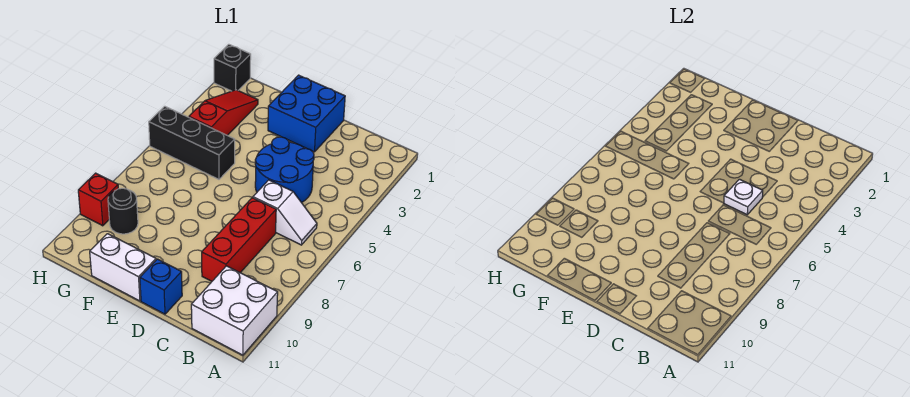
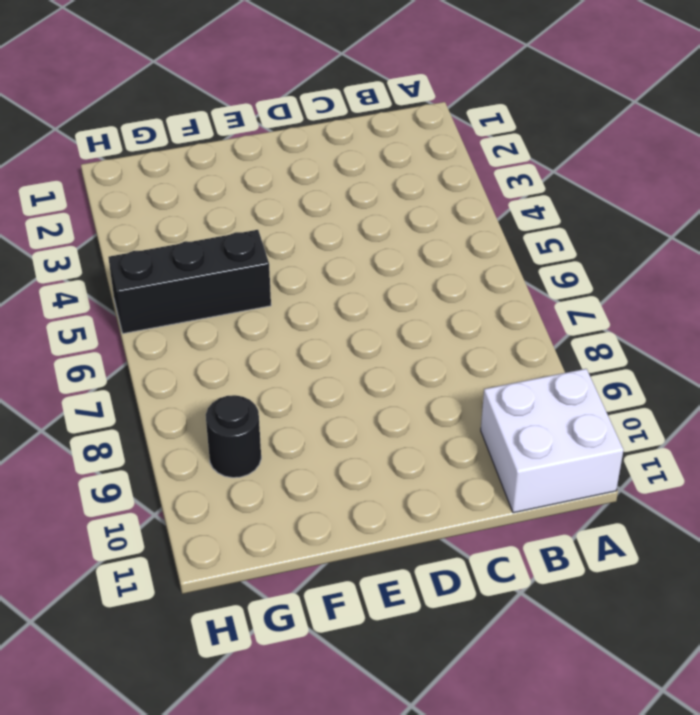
none -> white slope B6:C6 level 1 top C
none -> blue round brick C4:D5 level 1
none -> red brick C7:C9 level 1

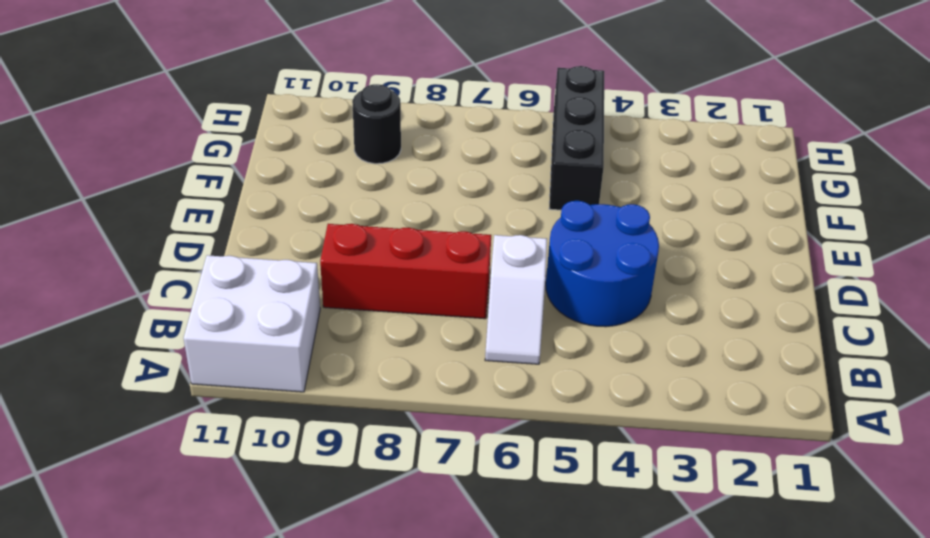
none -> blue brick D1:E2 level 1
none -> blue brick D11 level 1
none -> white brick E11:F11 level 1

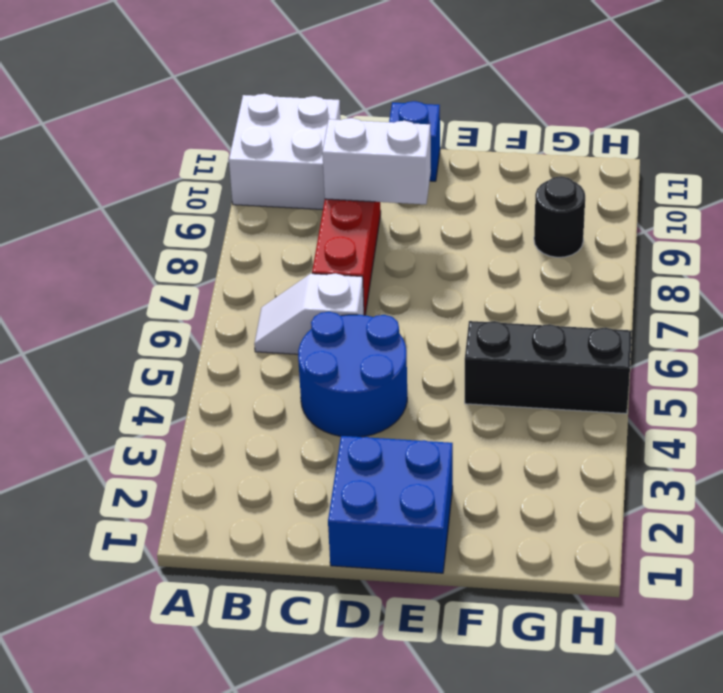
white brick C9:D9 level 2 -> white brick E11:F11 level 1
none -> red slope G2:G4 level 1 top 4
none -> black brick H1 level 1
none -> red brick H9 level 1

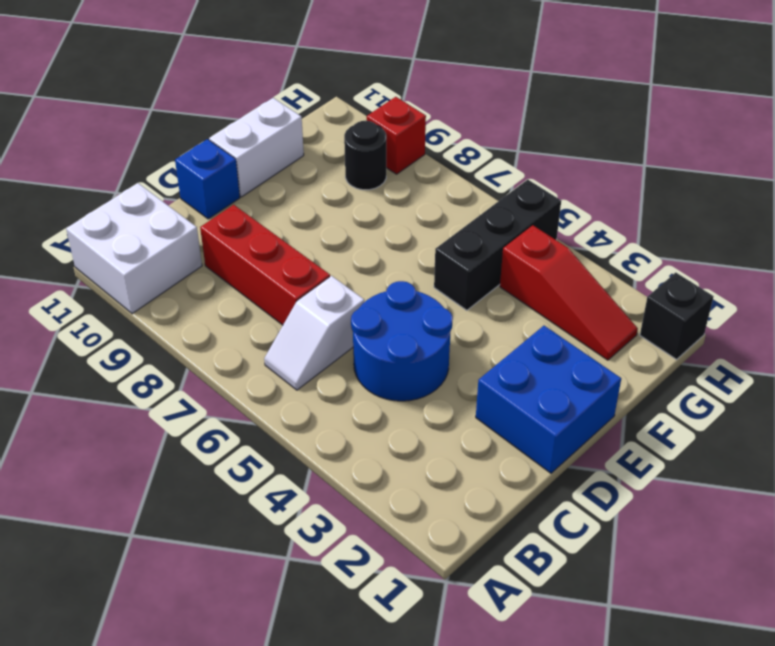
none -> white plate C5 level 2

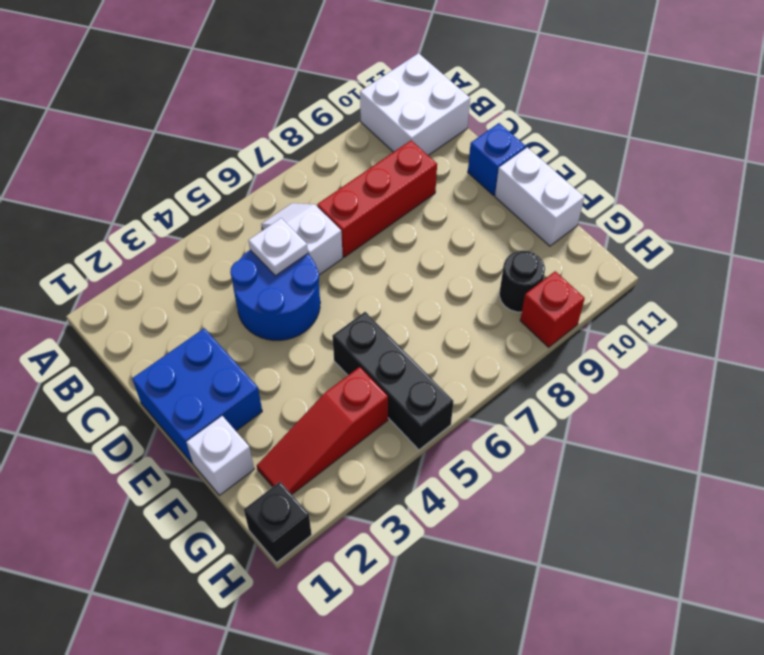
white brick F1 level 1 -> none

